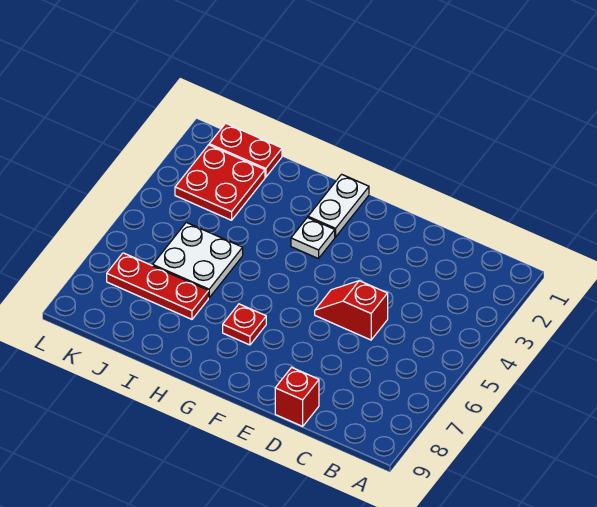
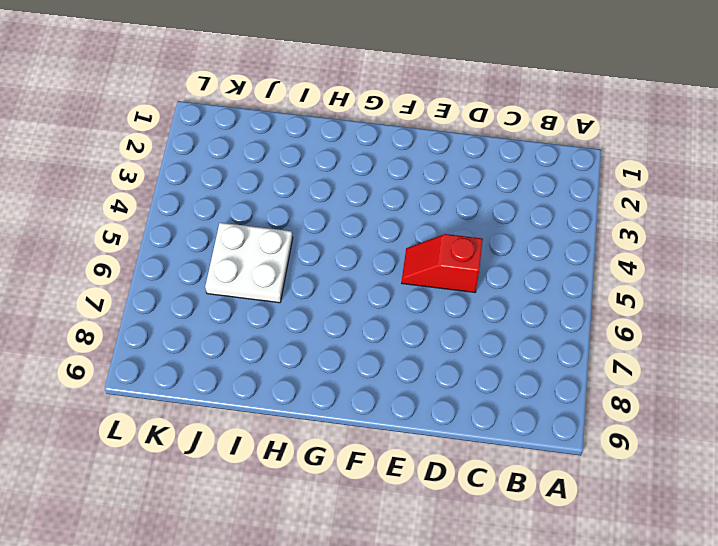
none -> red brick D9 level 1
none -> white plate G1:G2 level 1

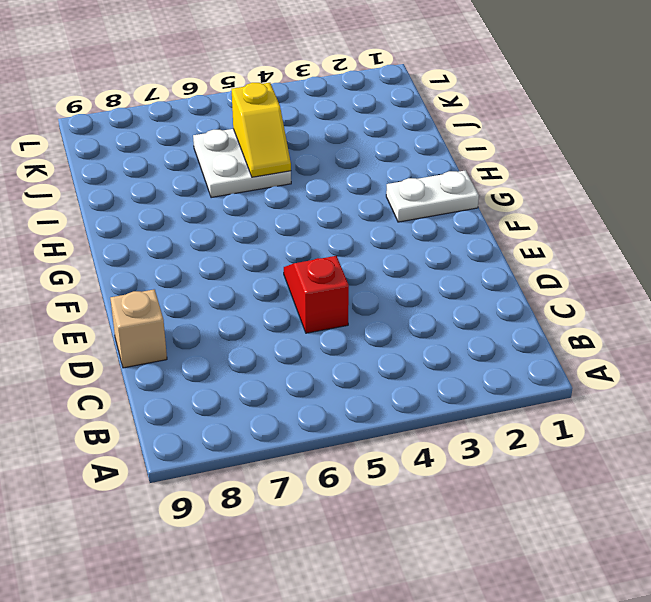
tan brick D9 level 1 -> red brick D9 level 1
yellow slope I5:J5 level 2 top J -> none
none -> white plate G3 level 1
none -> red plate G7 level 1

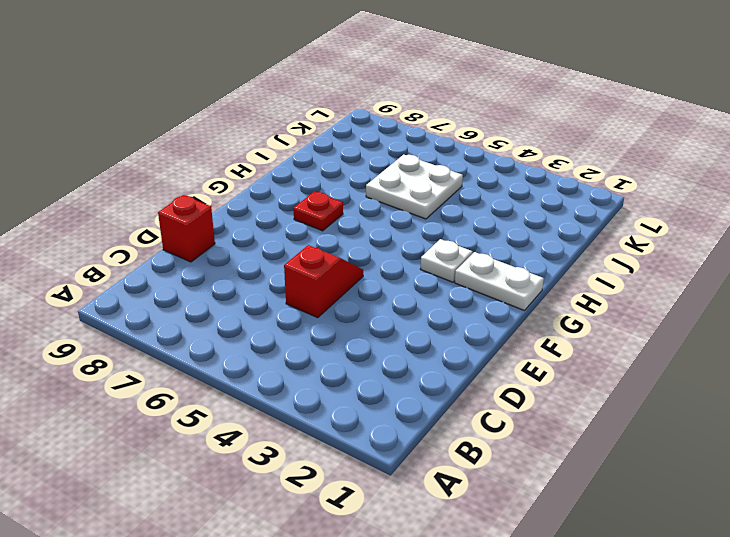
none -> red plate I7:K7 level 1
none -> red plate J1:K1 level 1

